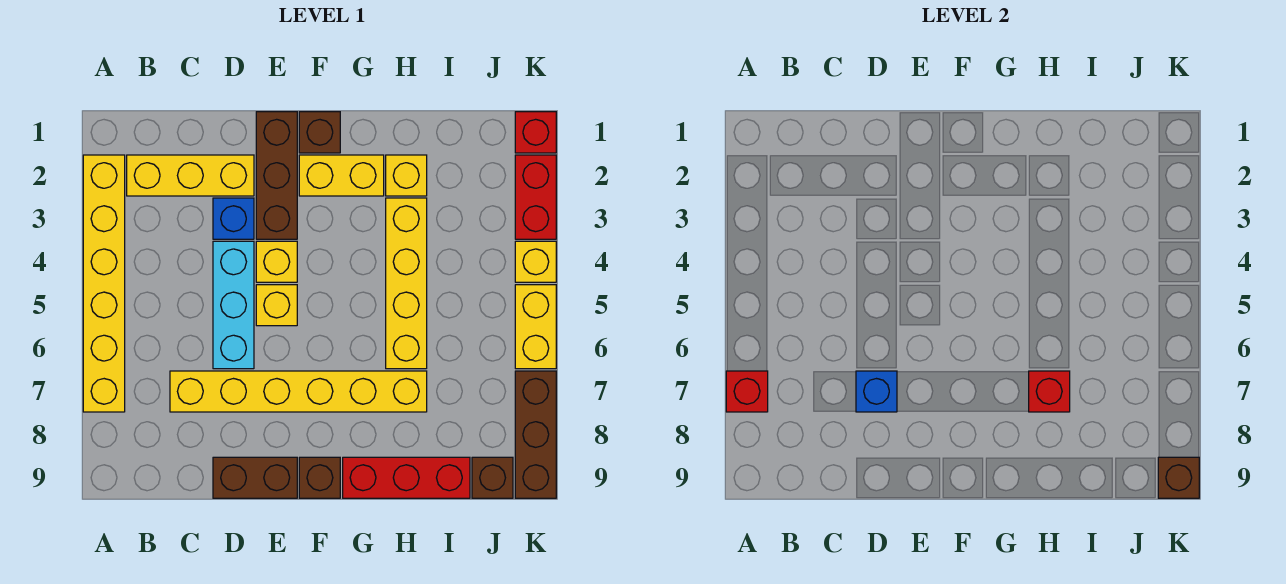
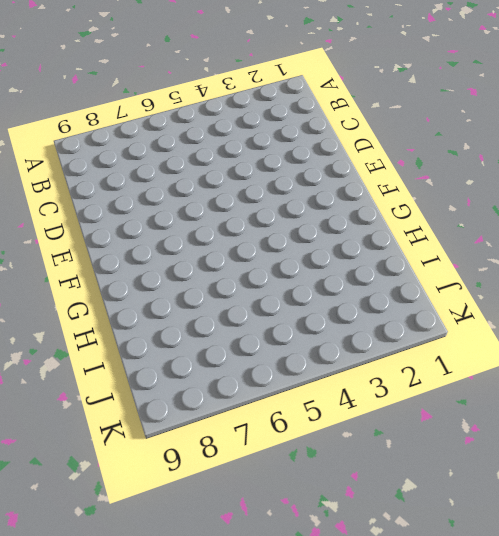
none -> yellow brick A2:A7 level 1
none -> yellow brick B2:D2 level 1
none -> yellow brick C7:H7 level 1

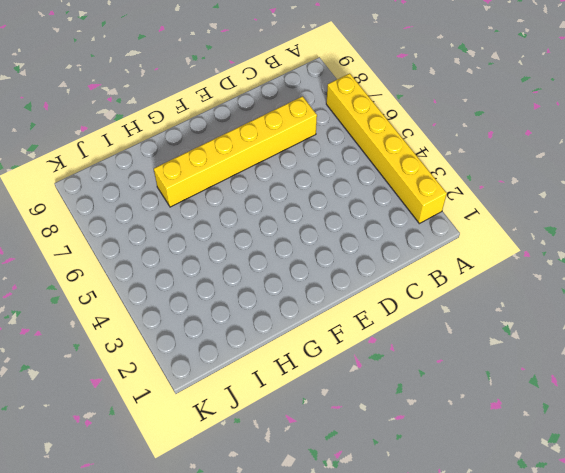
none -> yellow brick B2:D2 level 1
none -> blue brick D3 level 1
none -> cyan brick D4:D6 level 1

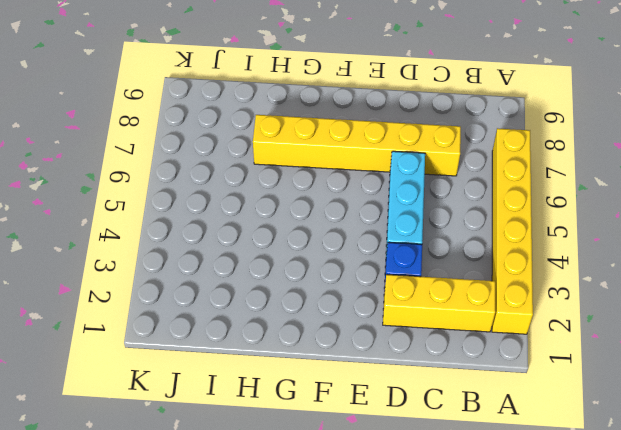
none -> brown brick D9:E9 level 1
none -> brown brick E1:E3 level 1
none -> yellow brick E4 level 1

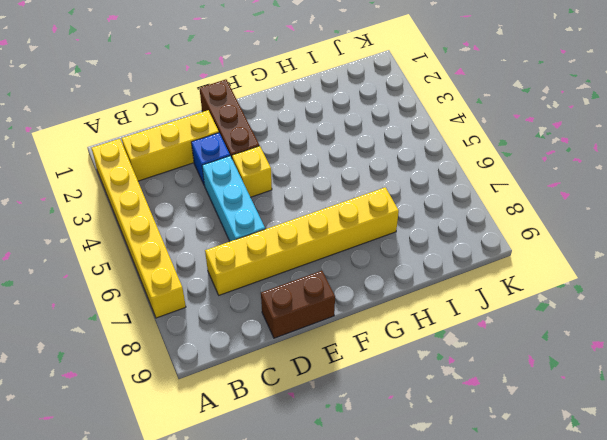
none -> yellow brick E5 level 1
none -> brown brick F1 level 1
none -> yellow brick F2:G2 level 1

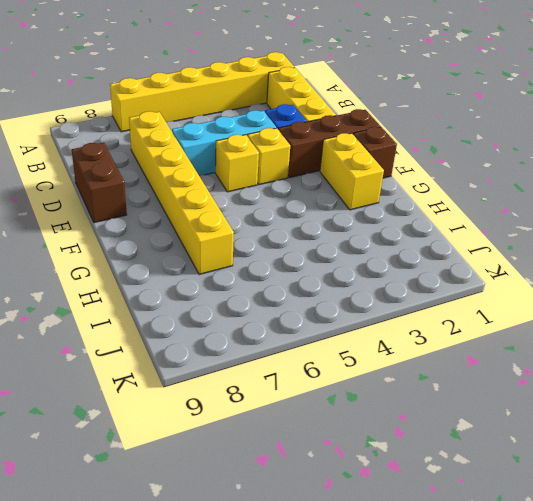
none -> brown brick F9 level 1
none -> red brick G9:I9 level 1
none -> yellow brick H2 level 1

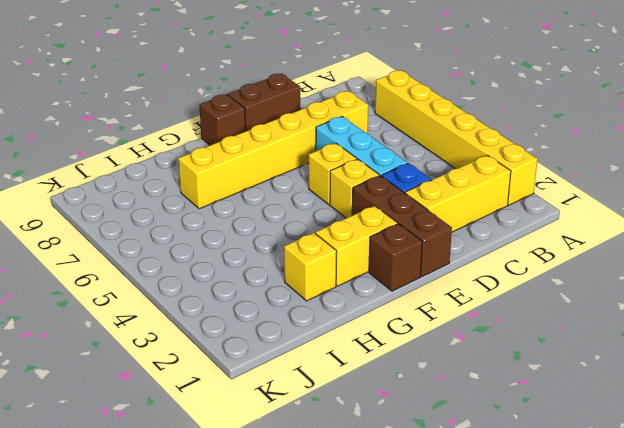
none -> red brick G9:I9 level 1
none -> yellow brick H3:H6 level 1
none -> brown brick J9 level 1

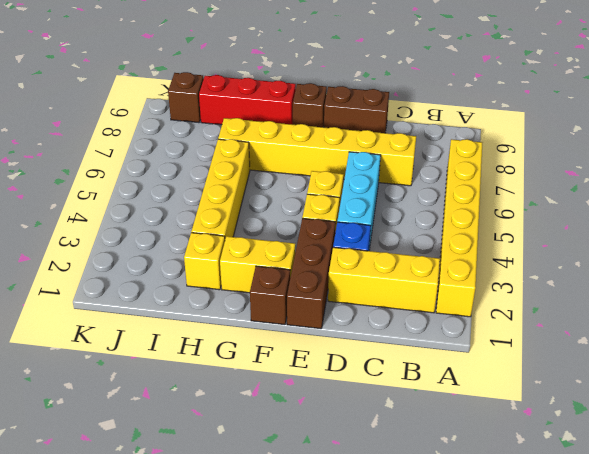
none -> red brick K1 level 1
none -> red brick K2:K3 level 1
none -> yellow brick K4 level 1

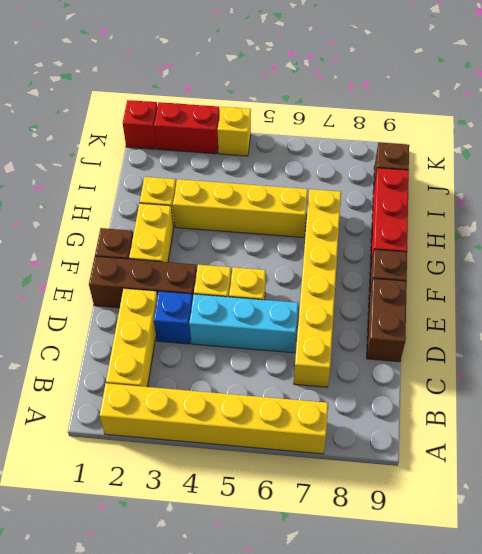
none -> yellow brick K5:K6 level 1
none -> brown brick K7:K9 level 1
none -> red brick A7 level 2

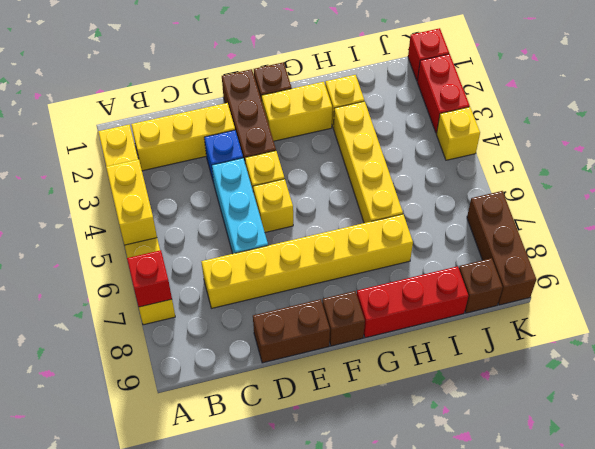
yellow brick A4:A5 level 2 -> yellow brick K5:K6 level 1
none -> blue brick D7 level 2
none -> red brick H7 level 2
none -> brown brick K9 level 2

